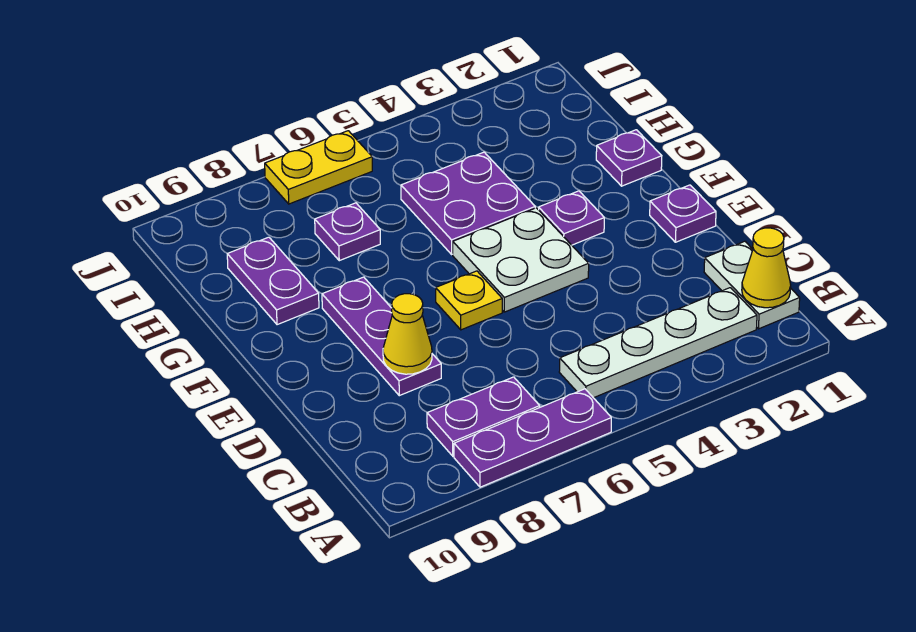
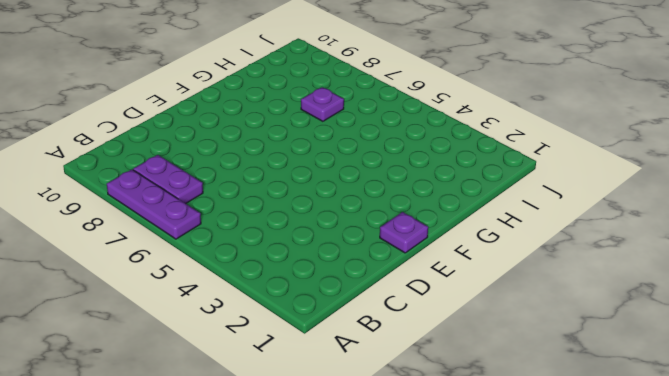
none -> white plate B1:C1 level 1
none -> white plate B2:B5 level 1
none -> purple plate D8:F8 level 1

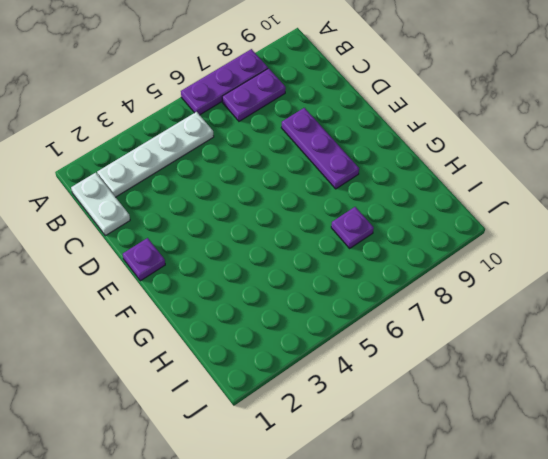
none -> white plate E4:F5 level 1
none -> yellow plate E6 level 1
none -> purple plate F3 level 1

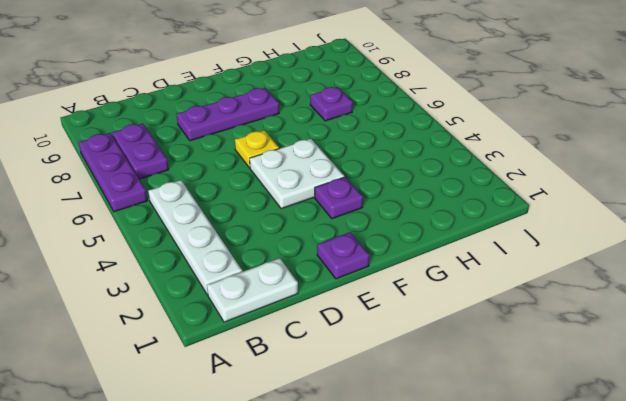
none -> purple plate G1 level 1
none -> purple plate G4:H5 level 1
none -> purple plate G9:H9 level 1

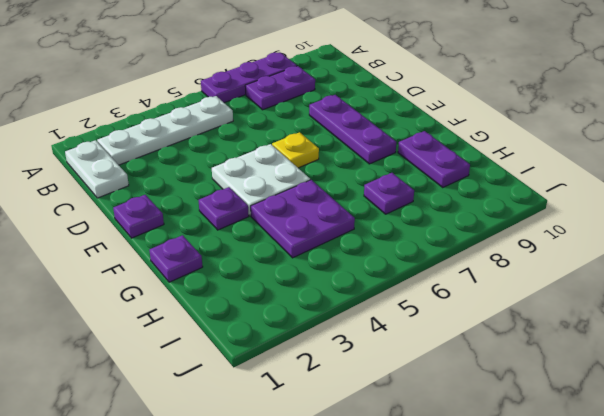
none -> yellow plate J6:J7 level 1
none -> yellow cone B1 level 2
none -> yellow cone D8 level 2

